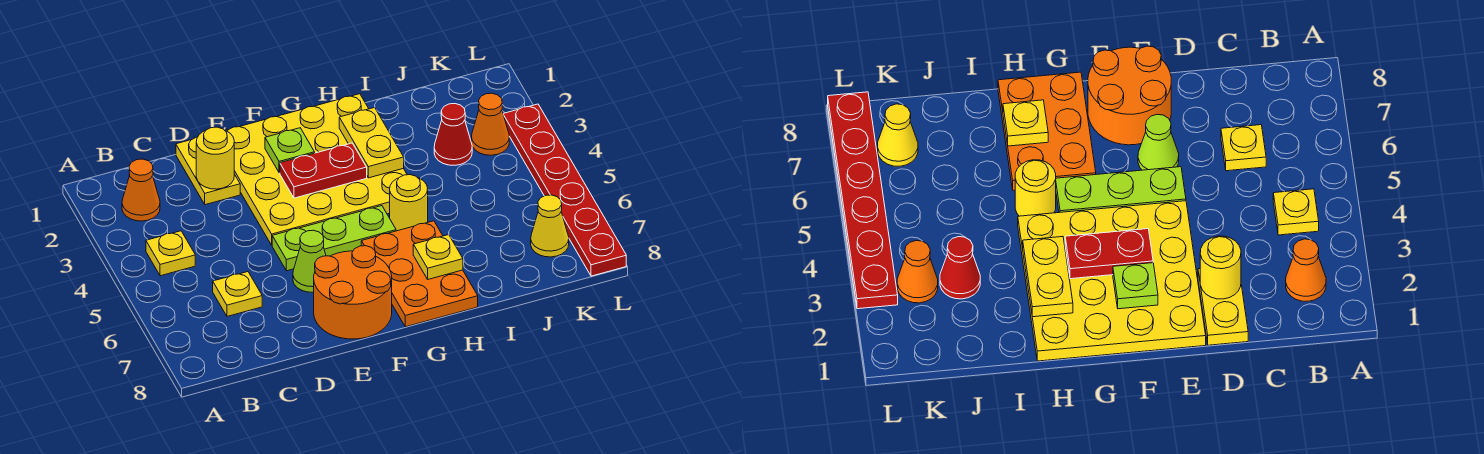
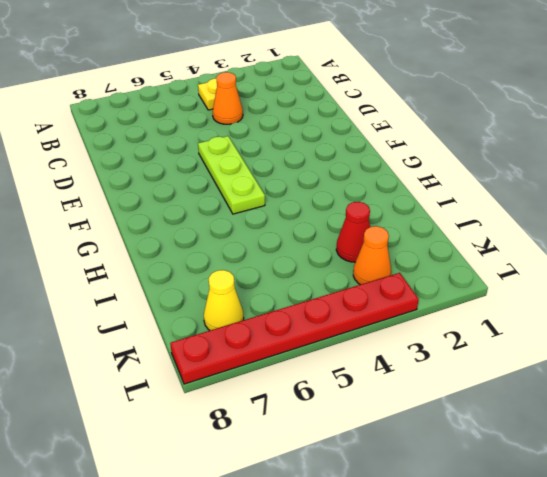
orange cone C4 level 1 -> orange cone B2 level 1
none -> yellow plate C6 level 1
none -> yellow plate D1:D2 level 1
none -> yellow plate E1:H4 level 1

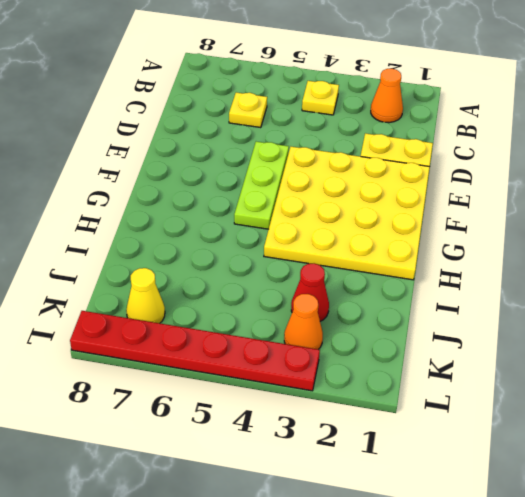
none -> lime cone E6 level 1
none -> orange round brick E7:F8 level 1
none -> orange plate G6:H8 level 1

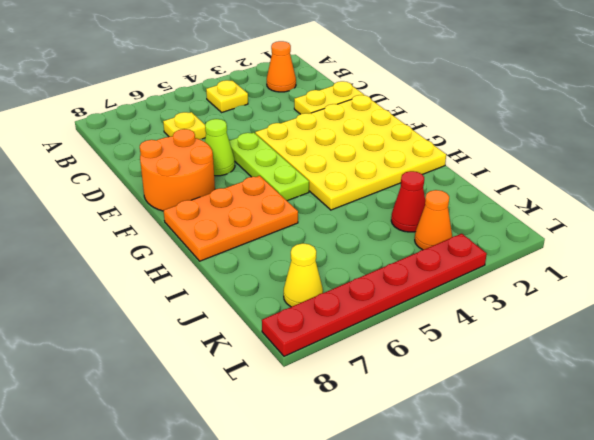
none -> yellow round brick H5 level 1
none -> yellow round brick D2 level 2
none -> lime plate F2 level 2

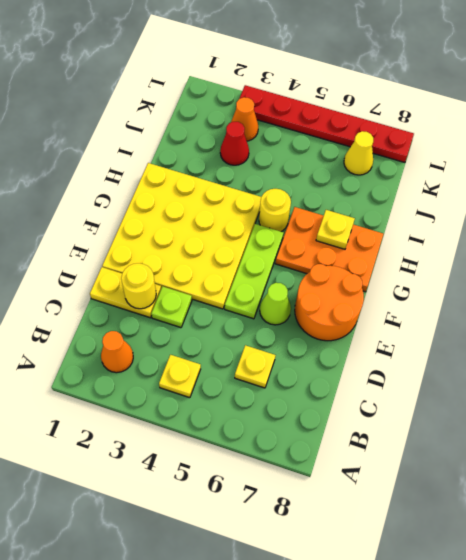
lime plate D3 level 1 -> lime plate F2 level 2
none -> red plate F3:G3 level 2
none -> yellow plate H2:H3 level 2

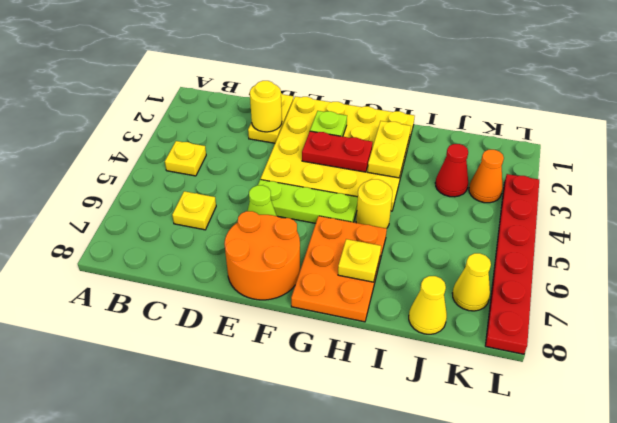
yellow cone J8 level 1 -> none
none -> orange cone B2 level 1

